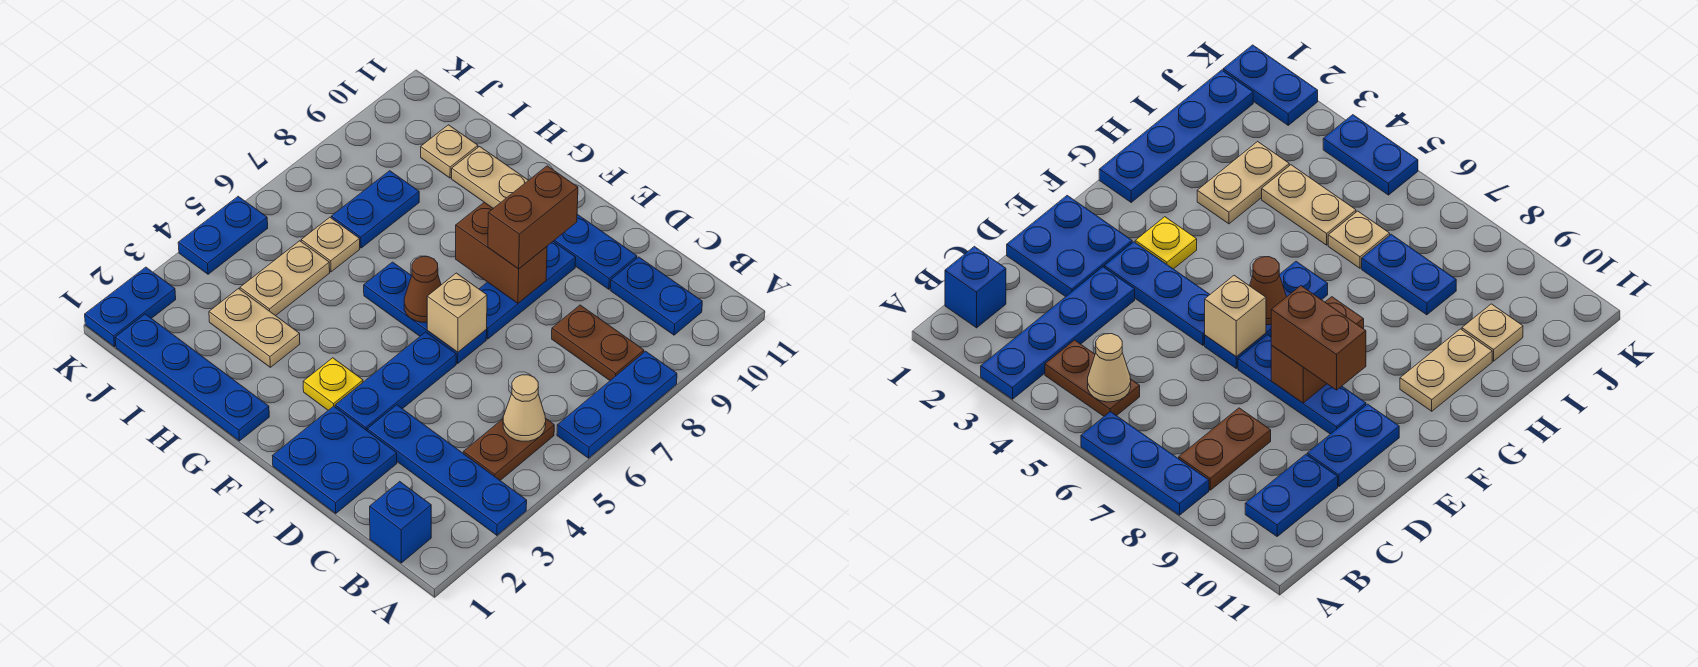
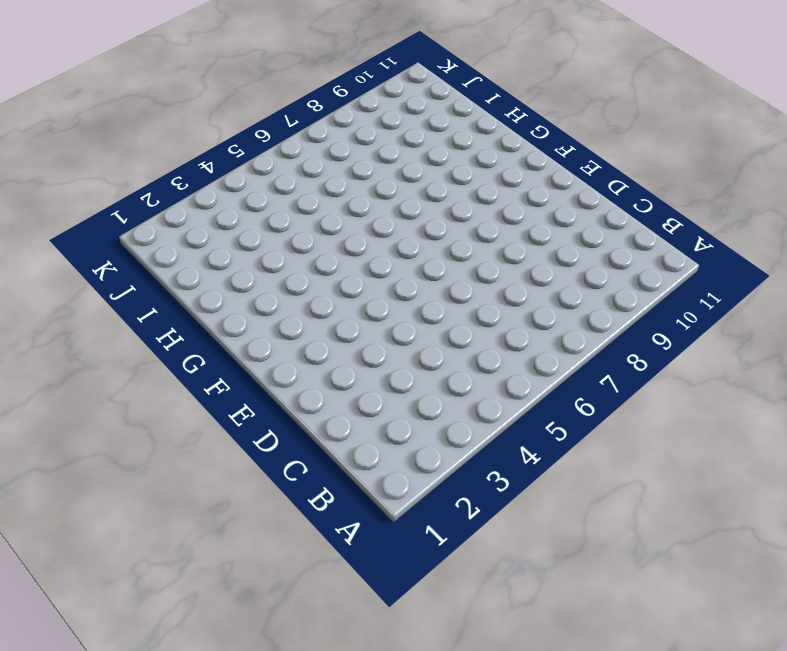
none -> blue plate A3:D3 level 1
none -> blue plate A6:A8 level 1
none -> blue brick B1 level 1

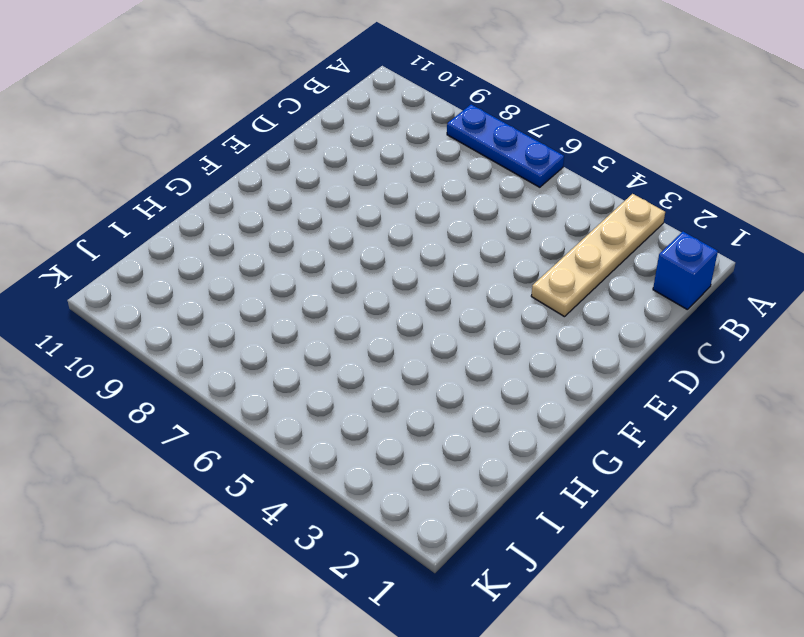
tan plate A3:D3 level 1 -> blue plate A3:D3 level 1
none -> brown plate B4:B5 level 1
none -> brown plate B8:C8 level 1
none -> blue plate B10:C10 level 1

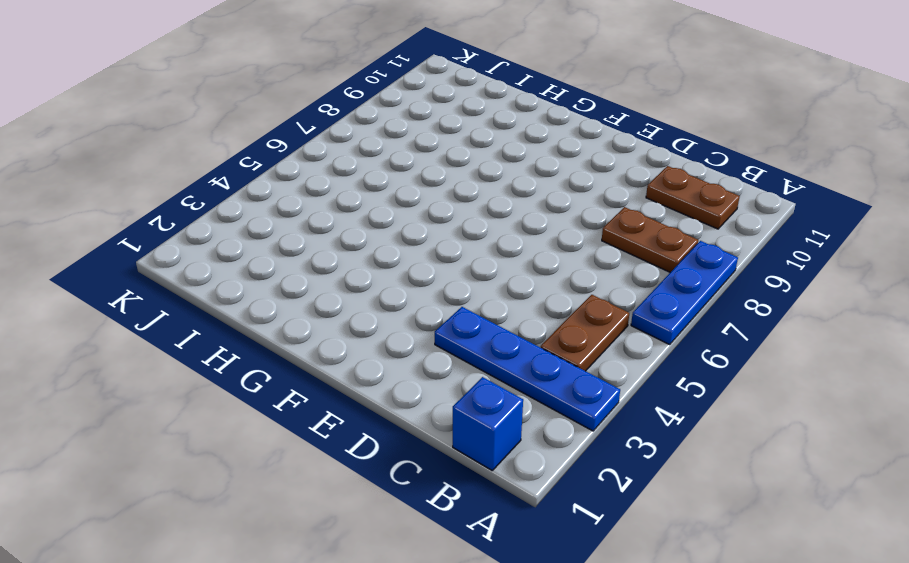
brown plate B10:C10 level 1 -> blue plate B10:C10 level 1
none -> blue plate D1:E2 level 1
none -> blue plate D10:E10 level 1
none -> blue plate E3:E5 level 1

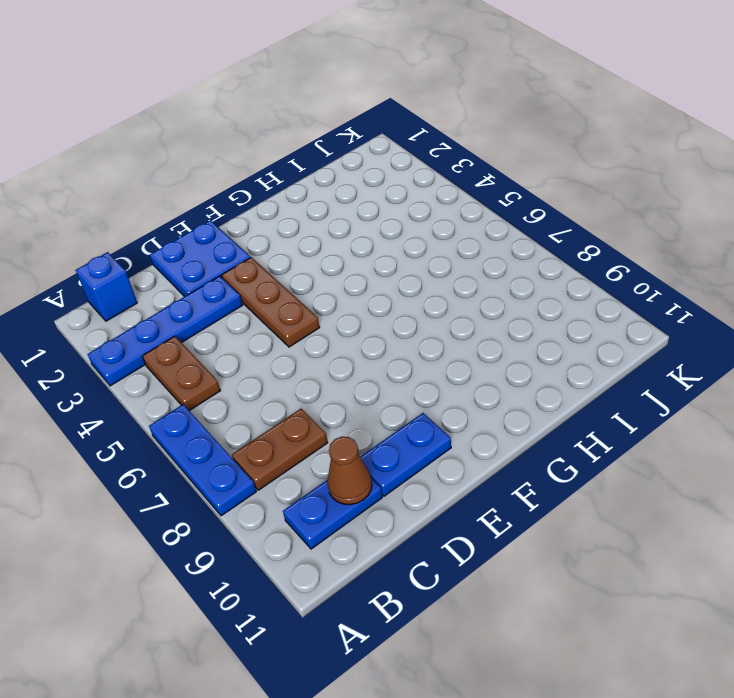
brown cone C10 level 2 -> brown cone F6 level 2
brown plate E3:E5 level 1 -> blue plate E3:E5 level 1
none -> blue plate E6:G6 level 1
none -> blue plate E7:E9 level 1
none -> yellow plate F3 level 1

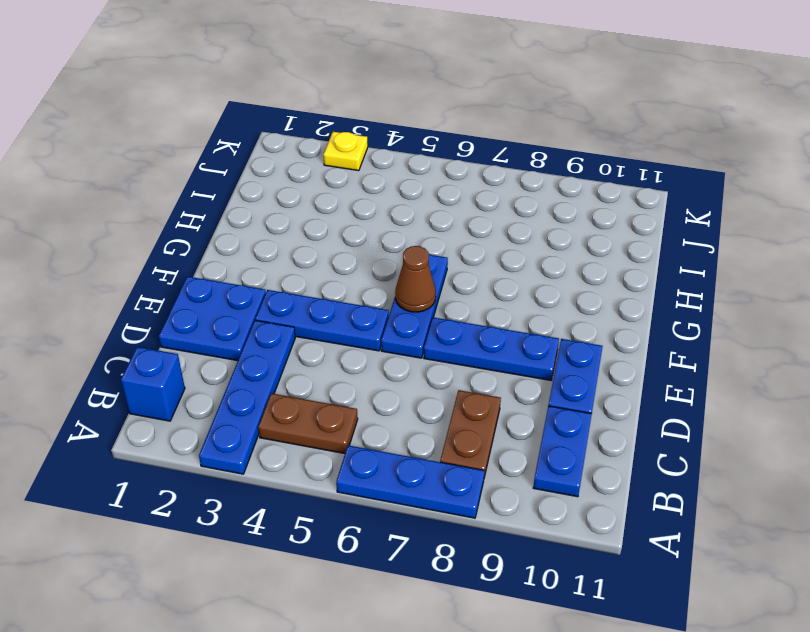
yellow plate K3 level 1 -> yellow plate F3 level 1
none -> blue plate G1:J1 level 1
none -> tan plate G10:H10 level 1
none -> tan plate H3:I3 level 1

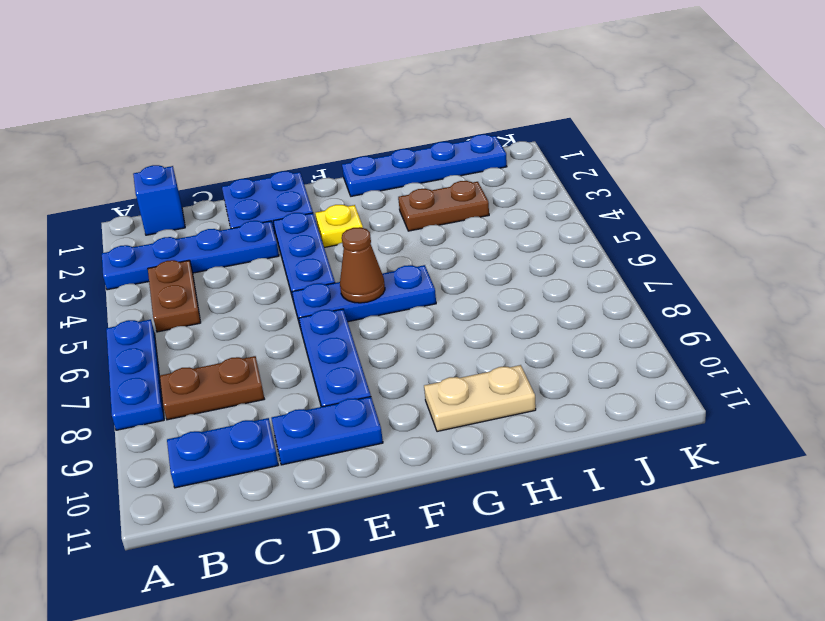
brown plate H3:I3 level 1 -> tan plate H3:I3 level 1
none -> tan plate I4:I5 level 1
none -> tan plate I6 level 1
none -> blue plate I7:I8 level 1

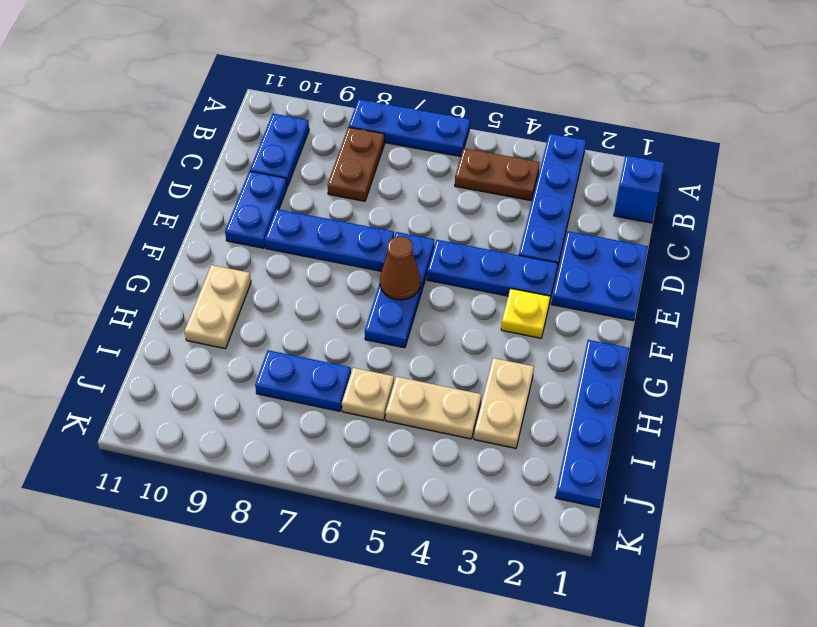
none -> tan plate I10 level 1
none -> blue plate K1:K2 level 1
none -> blue plate K4:K5 level 1

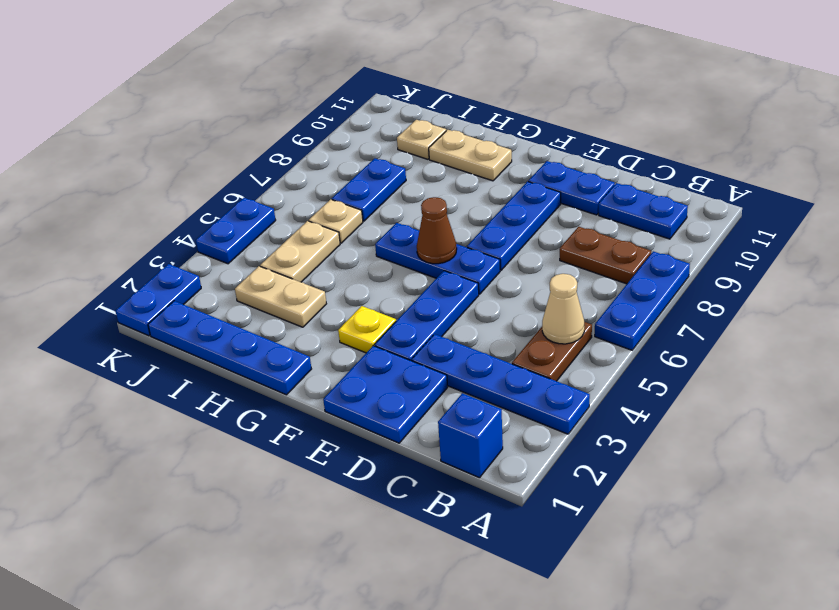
none -> tan brick E6 level 2
none -> brown brick E8:F8 level 2
none -> brown brick E8:E9 level 3

